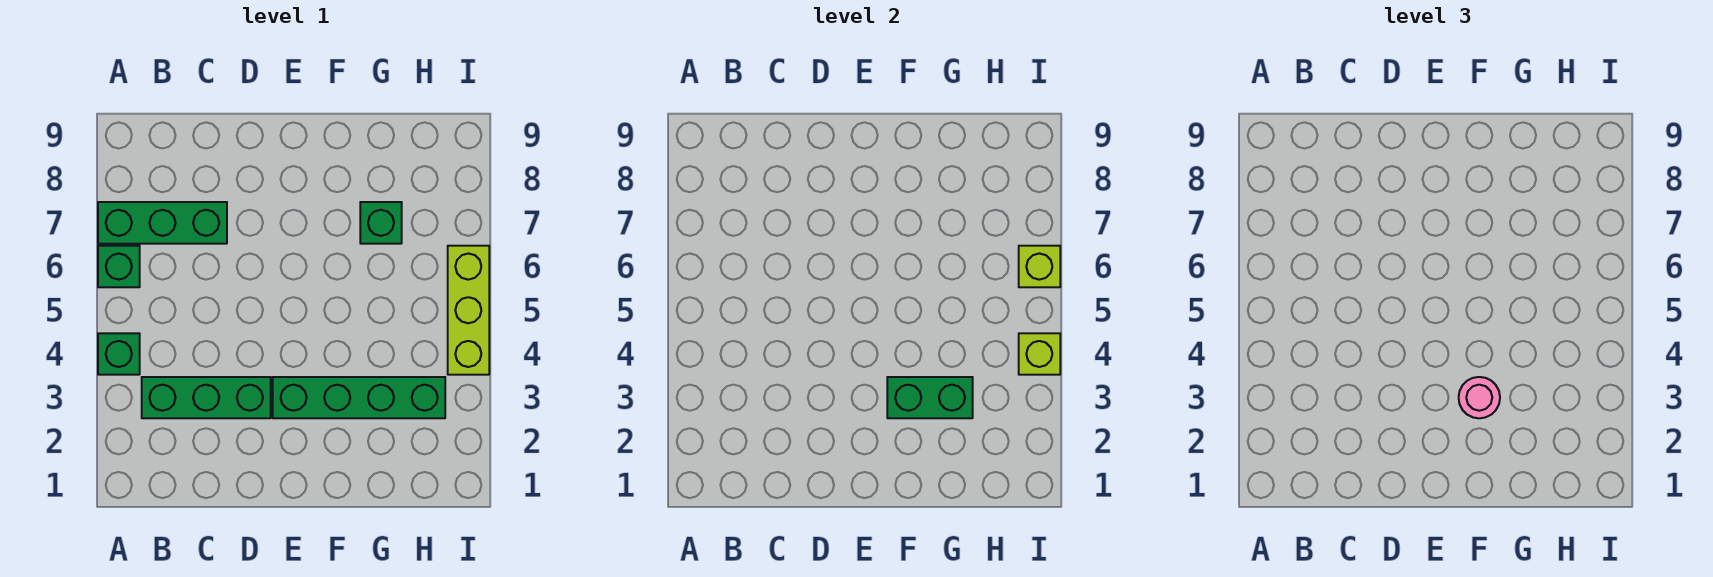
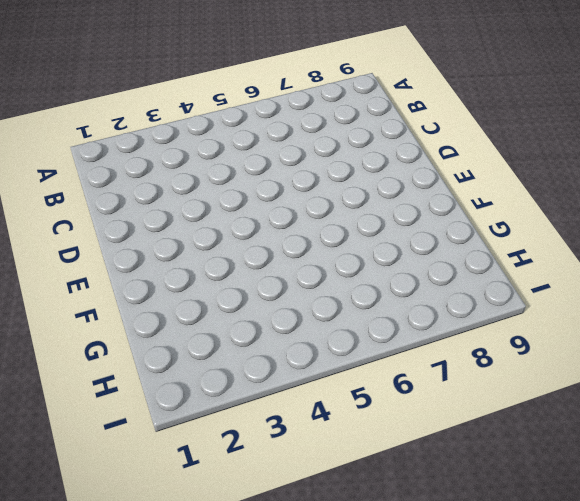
none -> green brick A4 level 1
none -> green brick A6 level 1

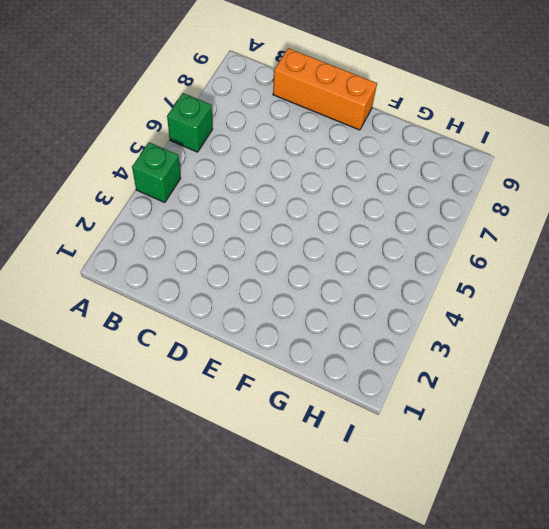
orange brick C9:E9 level 1 -> none
none -> green brick A7:C7 level 1
none -> green brick B3:D3 level 1

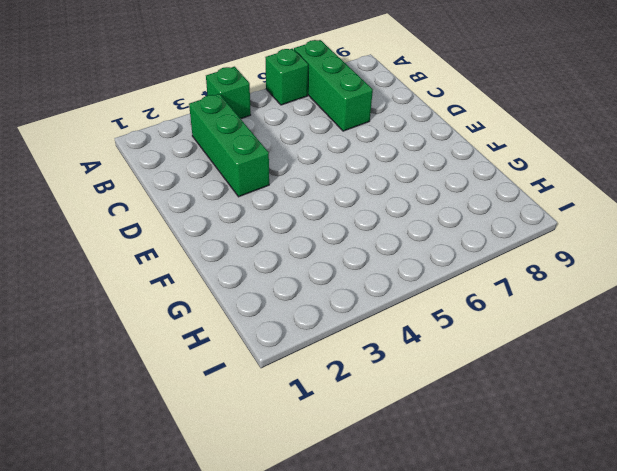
none -> green brick E3:H3 level 1
none -> green brick G7 level 1

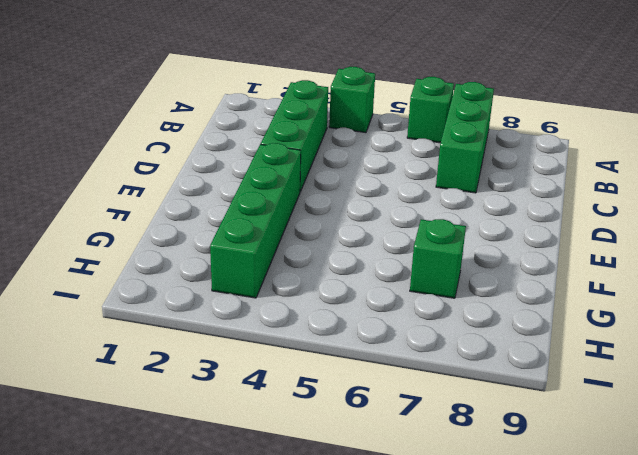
none -> lime brick I4:I6 level 1
none -> green brick F3:G3 level 2

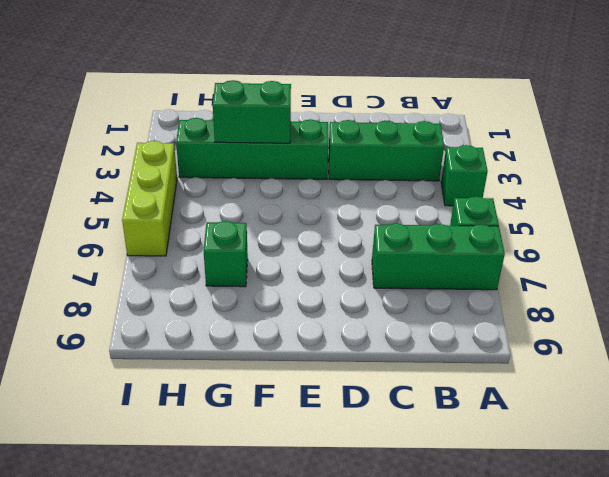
none -> lime brick I4 level 2
none -> lime brick I6 level 2

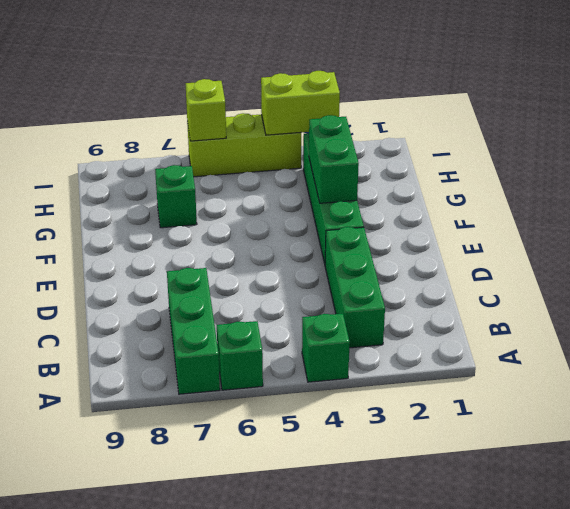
lime brick I3:I4 level 2 -> lime brick I4 level 2
none -> pink round brick F3 level 3

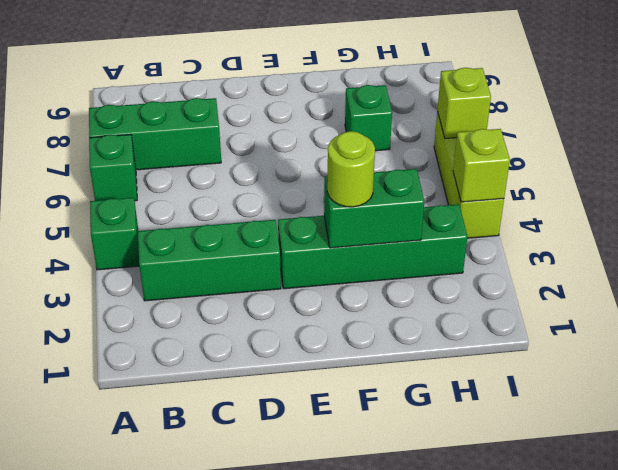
lime round brick F3 level 3 -> pink round brick F3 level 3

